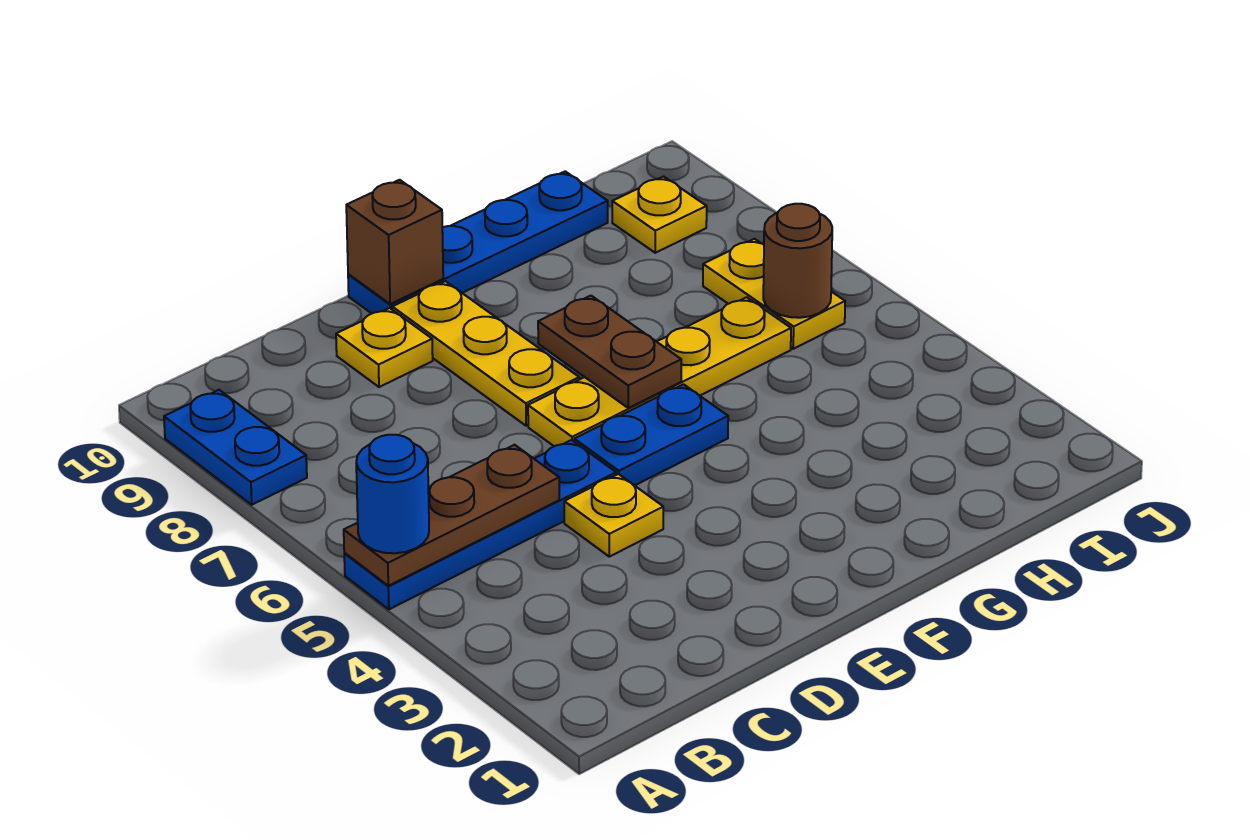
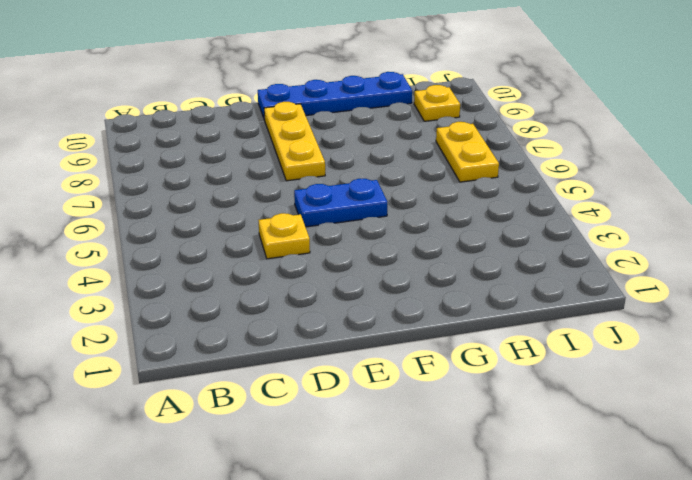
none -> blue plate A5:D5 level 1
none -> blue plate A8:A9 level 1
none -> yellow plate D9 level 1

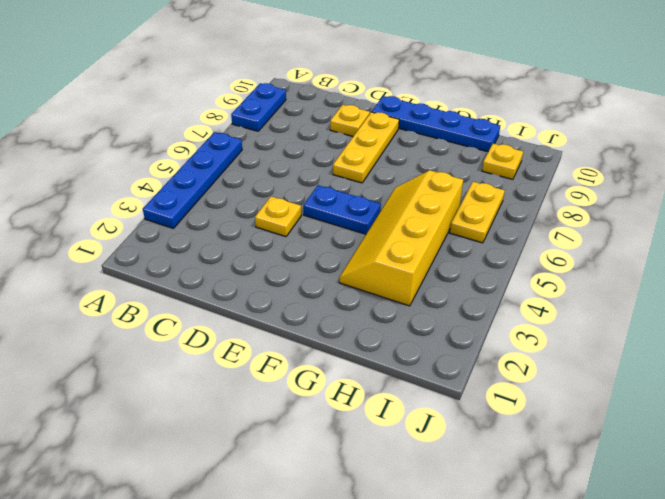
blue plate A3:A6 level 1 -> blue plate A5:D5 level 1
yellow slope G3:H6 level 1 top H -> yellow plate E6:H6 level 1
none -> brown plate A5:C5 level 2
none -> brown brick E10 level 2
none -> brown plate F6:F7 level 2

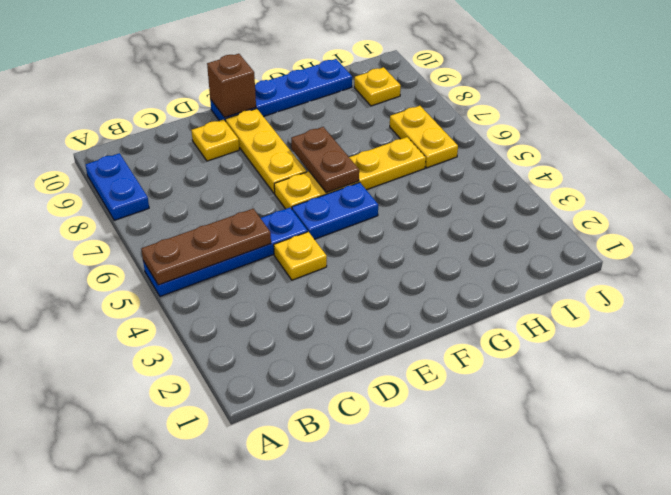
none -> brown round brick I6 level 2
none -> blue round brick A5 level 3

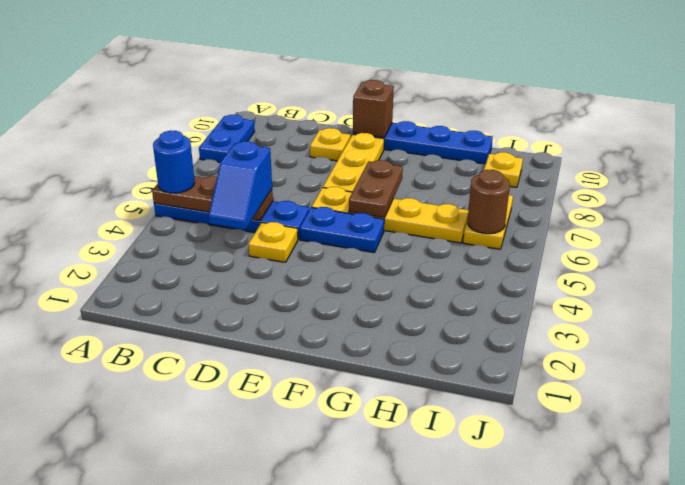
blue slope C4:C5 level 3 top 5 -> none

